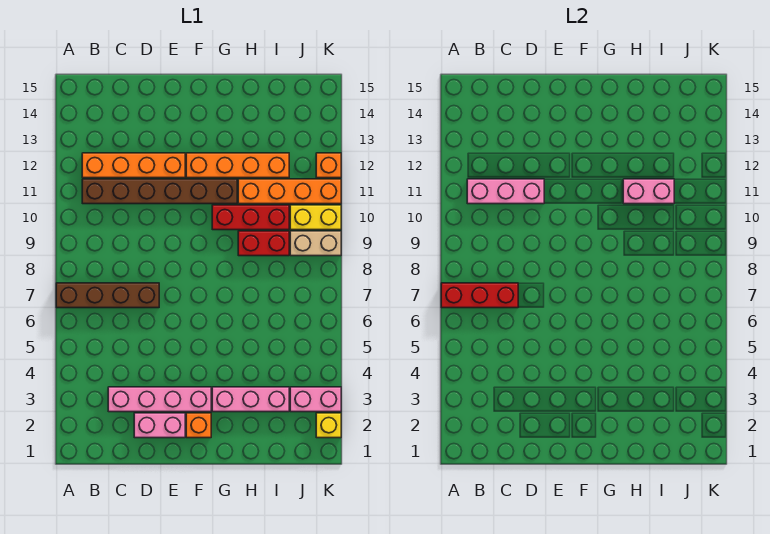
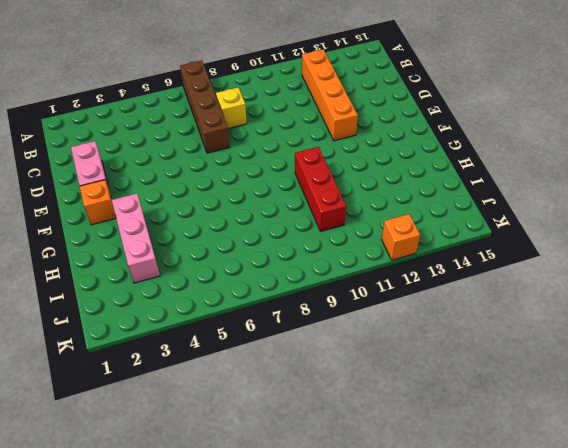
yellow brick C8 level 1 -> yellow brick K2 level 1
none -> brown brick B11:G11 level 1
none -> pink brick C3:F3 level 1
none -> orange brick F12:I12 level 1

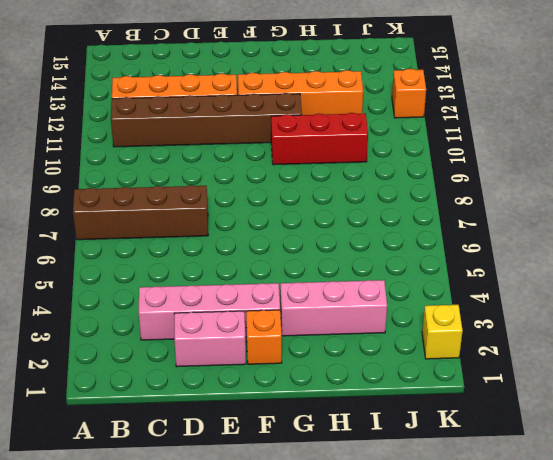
none -> red brick H9:I9 level 1
none -> orange brick H11:K11 level 1
none -> pink brick J3:K3 level 1

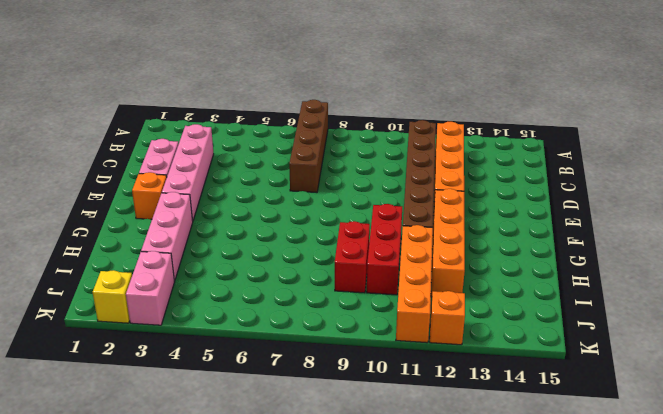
none -> tan brick J9:K9 level 1
none -> yellow brick J10:K10 level 1
none -> red brick A7:C7 level 2

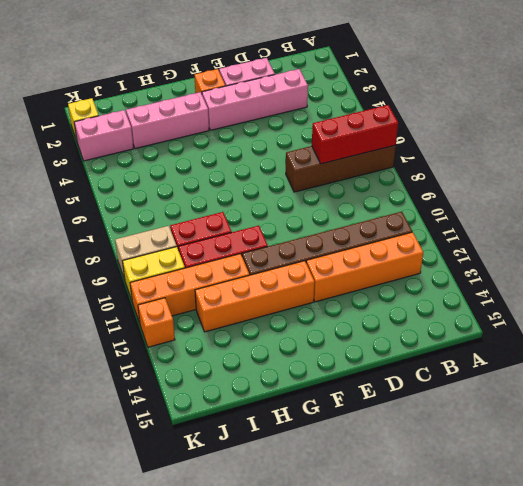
none -> pink brick B11:D11 level 2
none -> pink brick H11:I11 level 2

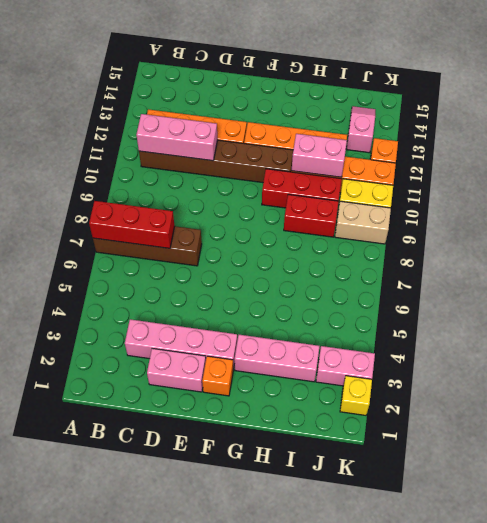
pink slope J13:J14 level 1 top 13 -> none

